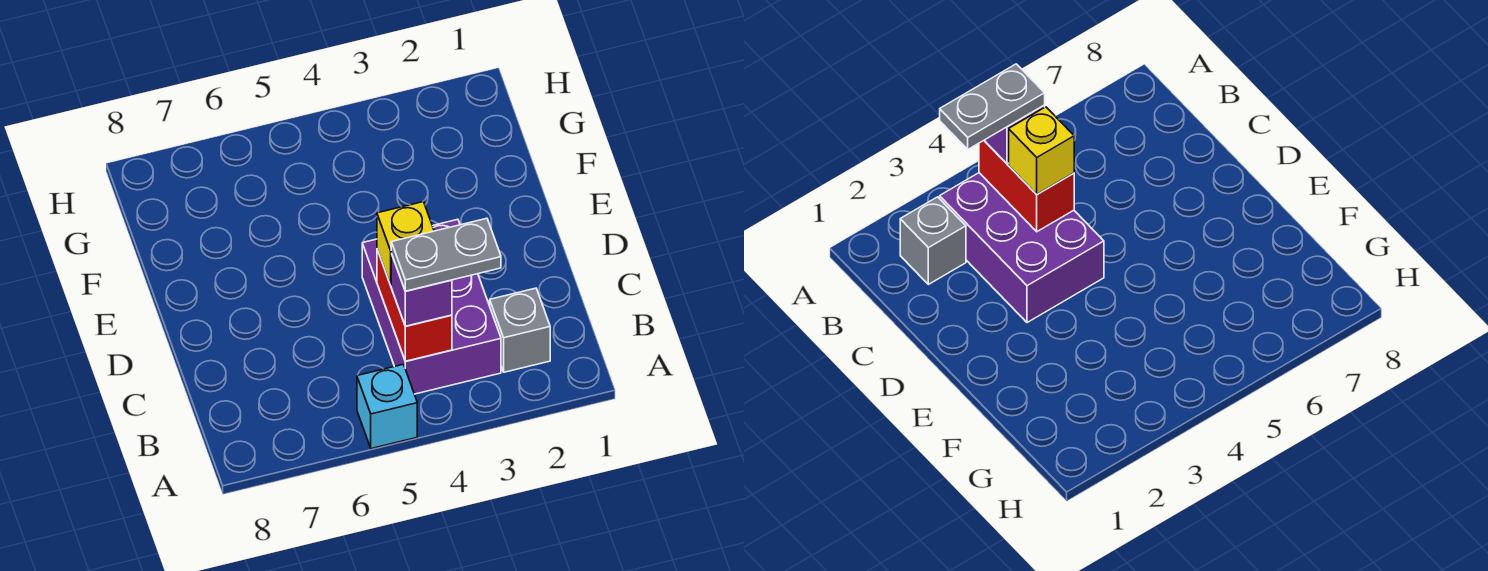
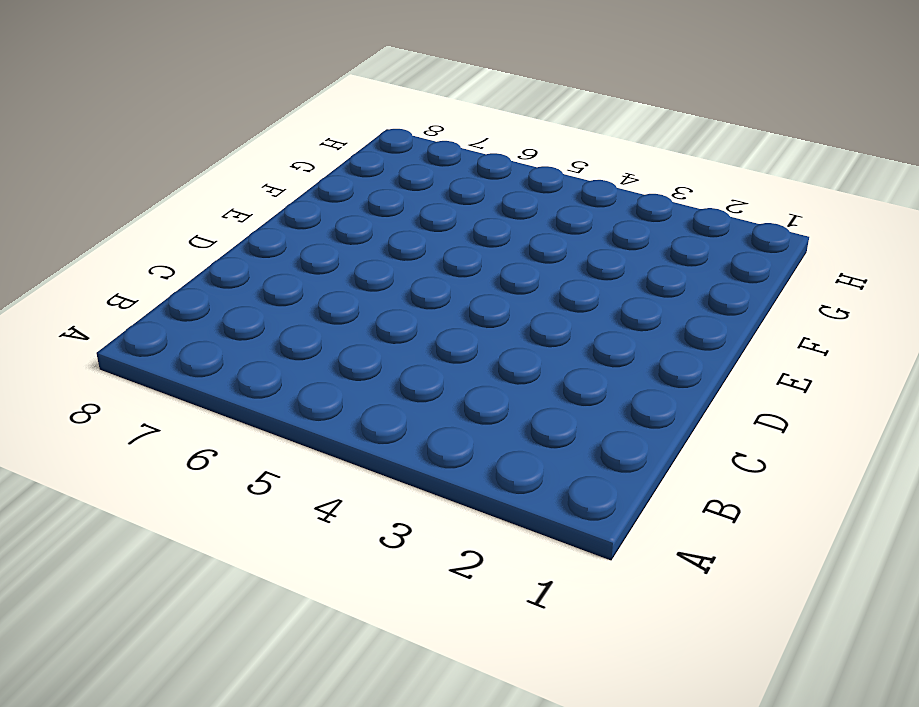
none -> cyan brick A5 level 1
none -> grey brick B2 level 1

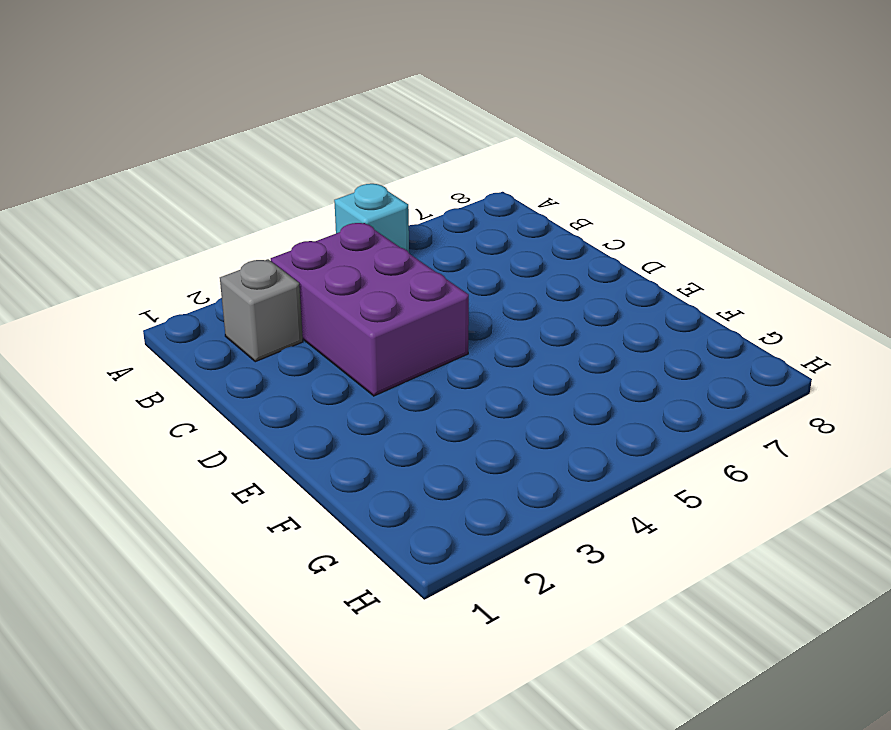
none -> red brick B4:C4 level 2
none -> purple brick B4 level 3

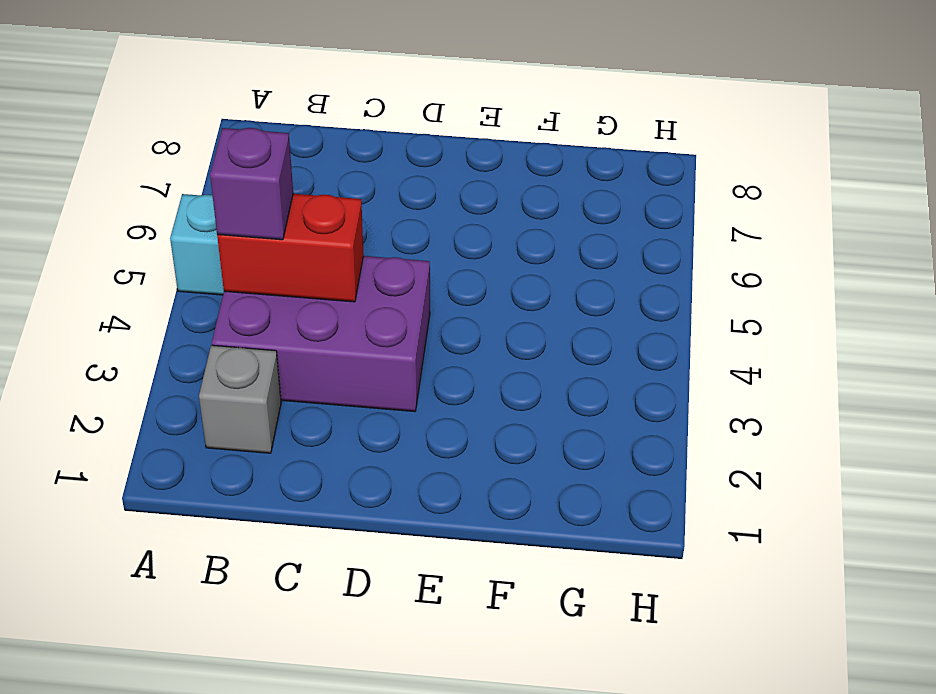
none -> yellow brick C4 level 3
none -> grey plate B3:B4 level 4

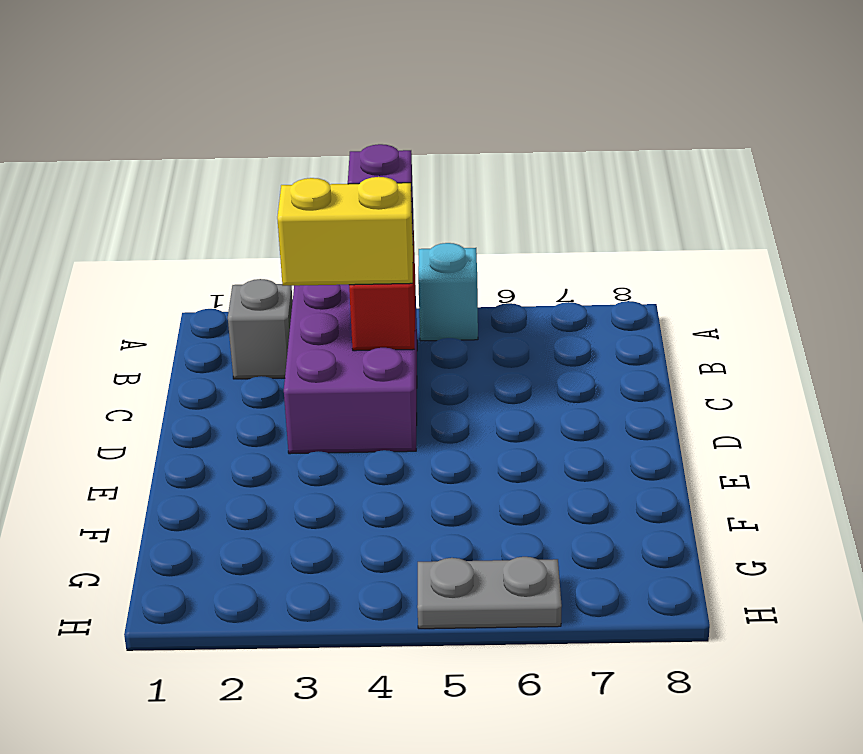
yellow brick C3:C4 level 3 -> yellow brick C4 level 3
grey plate H5:H6 level 1 -> grey plate B3:B4 level 4

